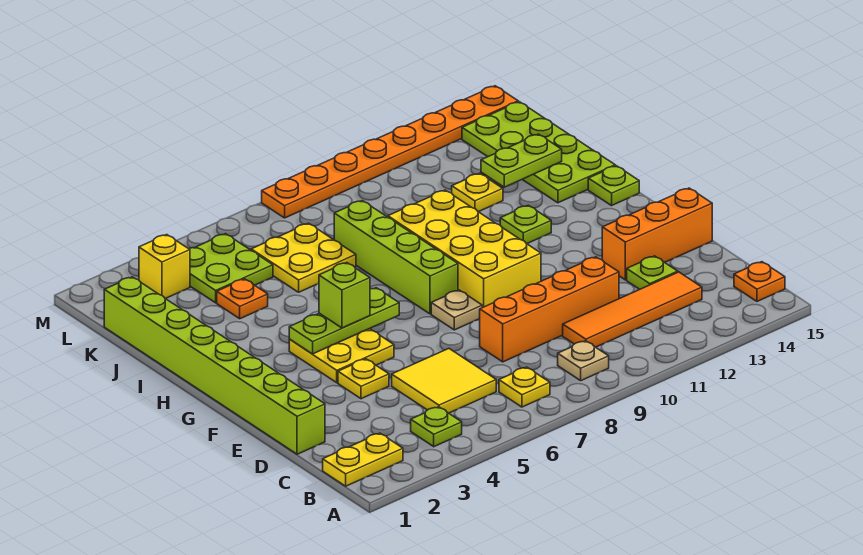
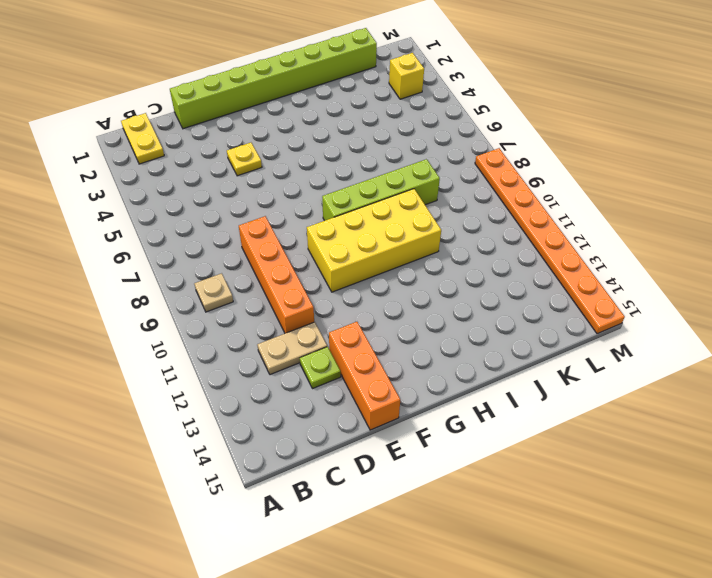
tan plate C12:D12 level 1 -> orange tile C10:C13 level 1
none -> lime plate B4 level 1
none -> yellow plate B7 level 1
none -> orange plate B15 level 1

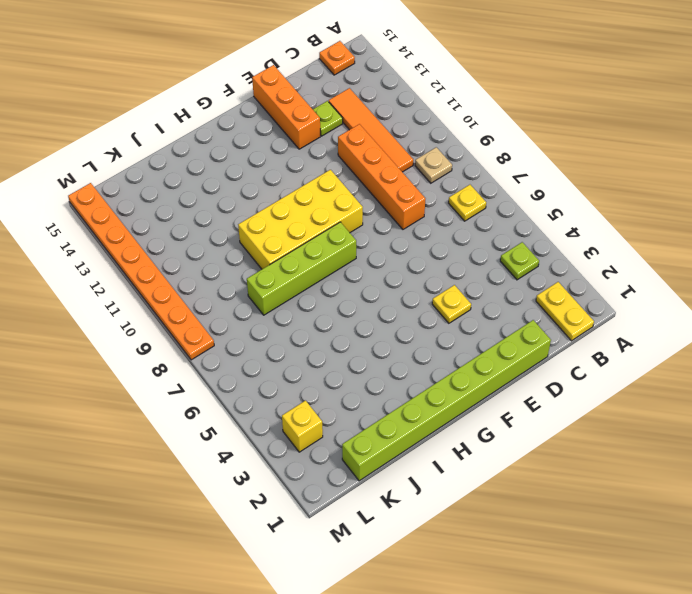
none -> yellow tile C5:D6 level 1
none -> yellow plate F4:G5 level 1
none -> tan plate F8 level 1

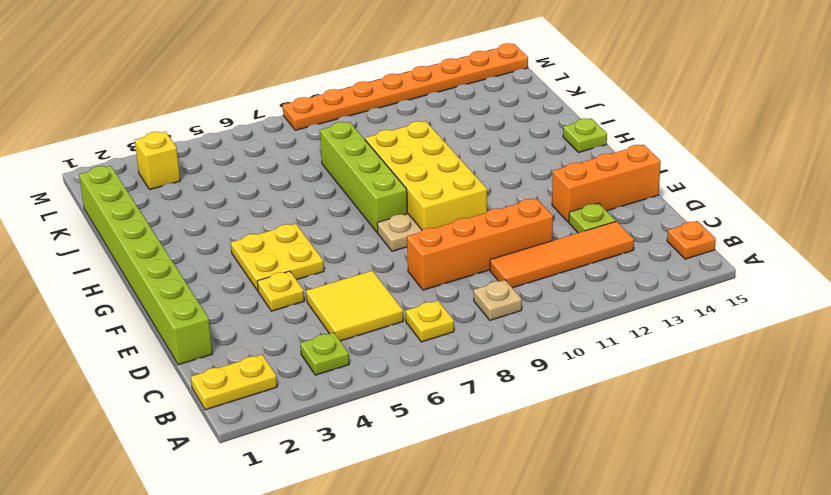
none -> lime plate H12 level 1
none -> lime plate I14:L15 level 1
none -> orange plate J4 level 1

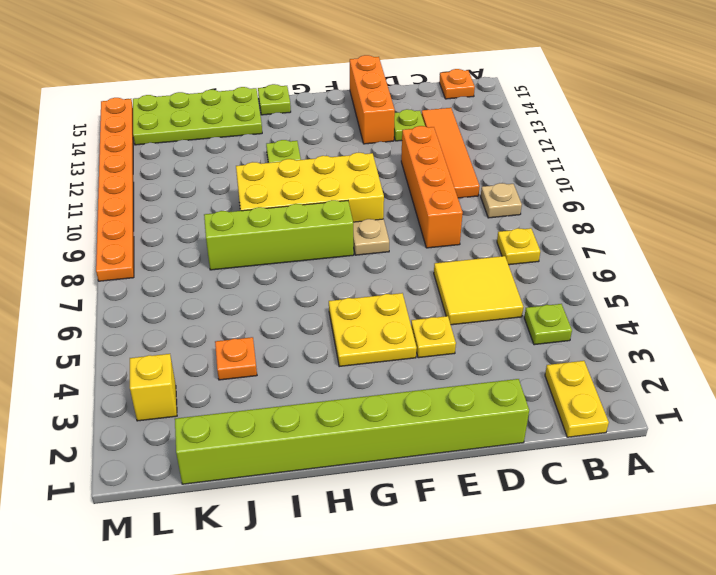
none -> yellow plate J6:K7 level 1
none -> yellow plate J12 level 1
none -> lime plate K4:L5 level 1

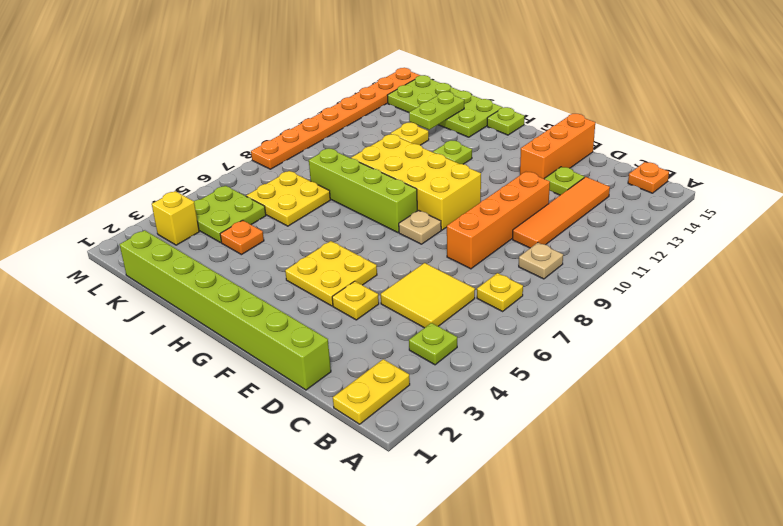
none -> lime plate G4:G6 level 2
none -> lime brick G5 level 3

